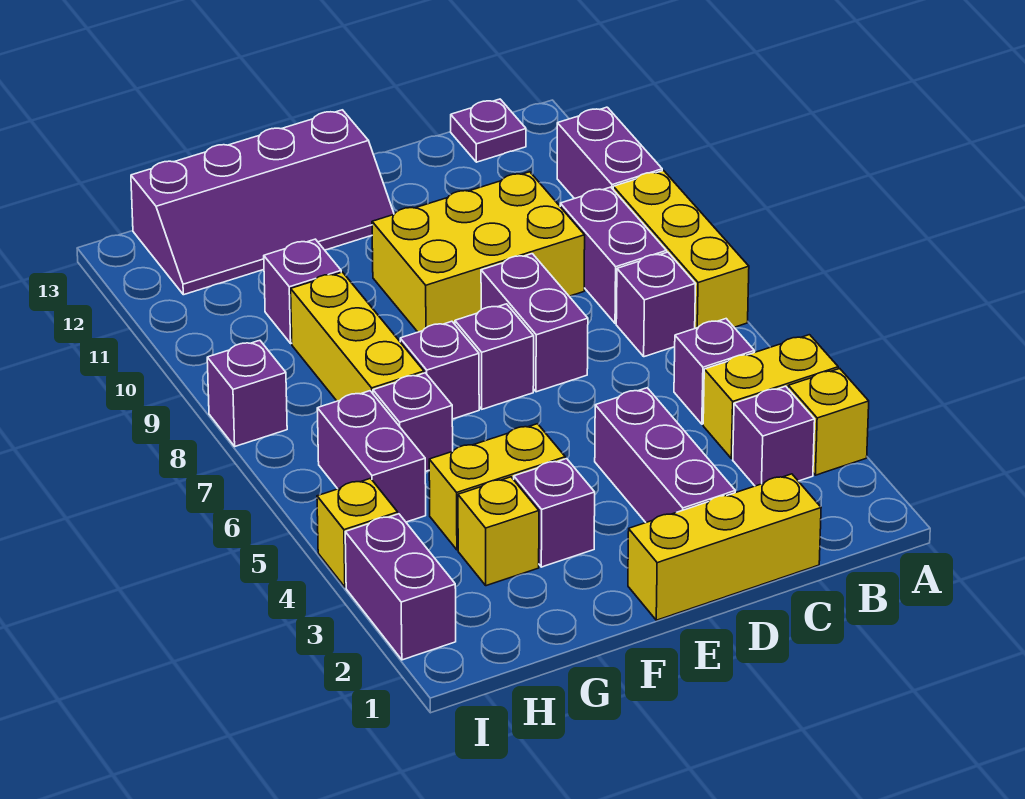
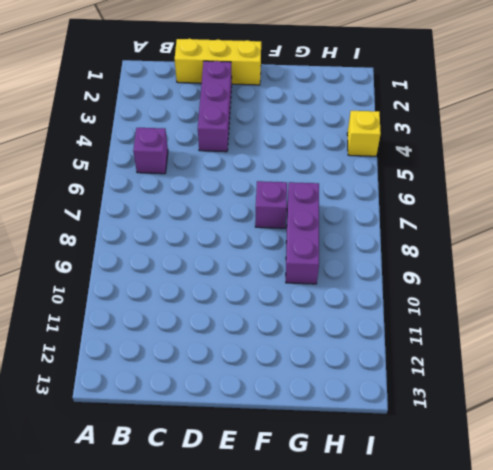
purple brick G7:G9 level 1 -> yellow brick G7:G9 level 1
none -> yellow brick A3 level 1
none -> yellow brick A4:B4 level 1
none -> yellow brick A7:A9 level 1

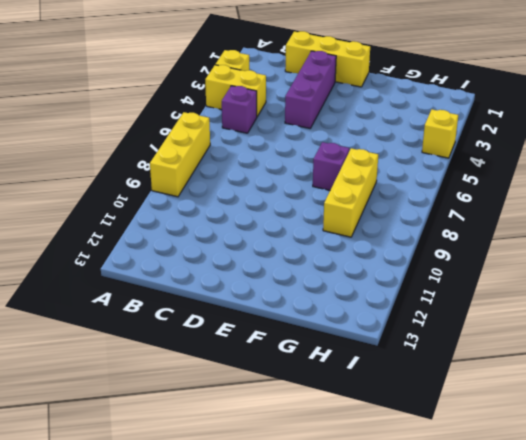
none -> purple brick A10:A11 level 1
none -> purple brick B3 level 1
none -> purple brick B7 level 1

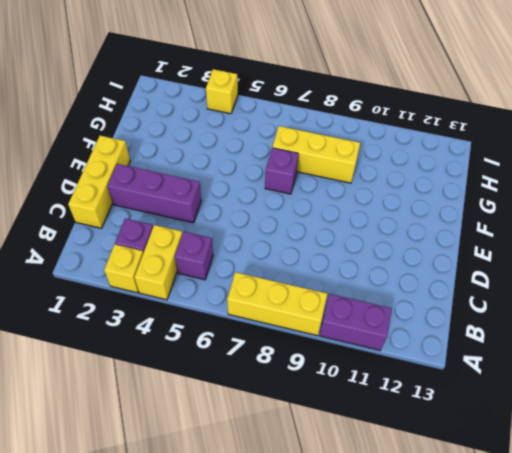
none -> purple brick B7 level 1
none -> purple brick B8:B9 level 1
none -> purple plate B13 level 1

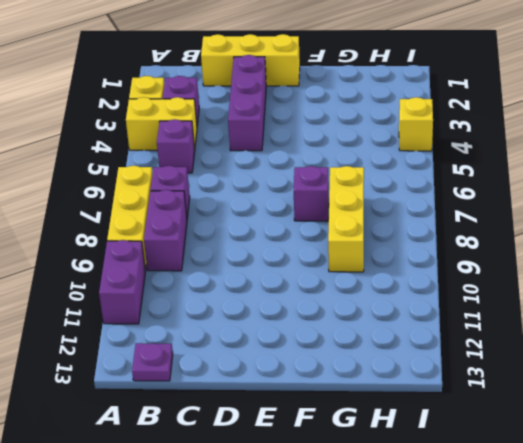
none -> yellow brick C9:E10 level 1
none -> purple brick D7:D8 level 1
none -> purple brick E7 level 1

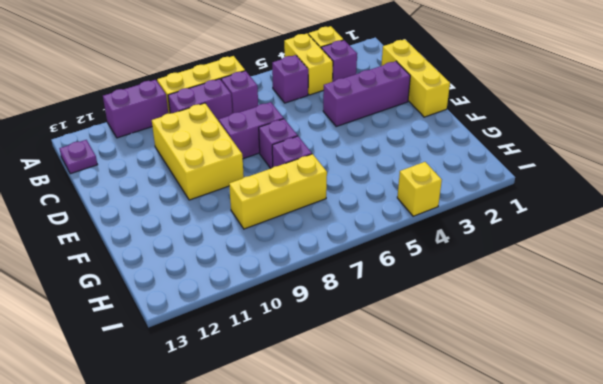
none -> purple slope E12:H13 level 1 top 13
none -> purple brick F3 level 1
none -> yellow brick F4:G4 level 1

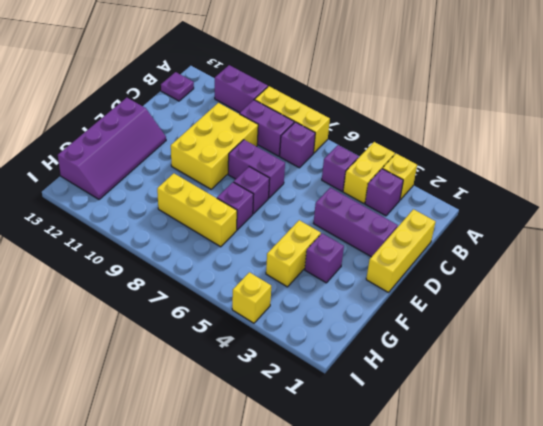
none -> yellow brick G3 level 1
none -> purple brick G6 level 1
none -> purple brick G10 level 1

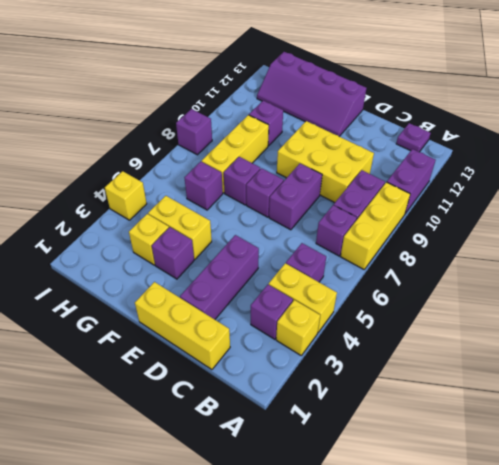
none -> purple brick H5:H6 level 1
none -> purple brick I2:I3 level 1

